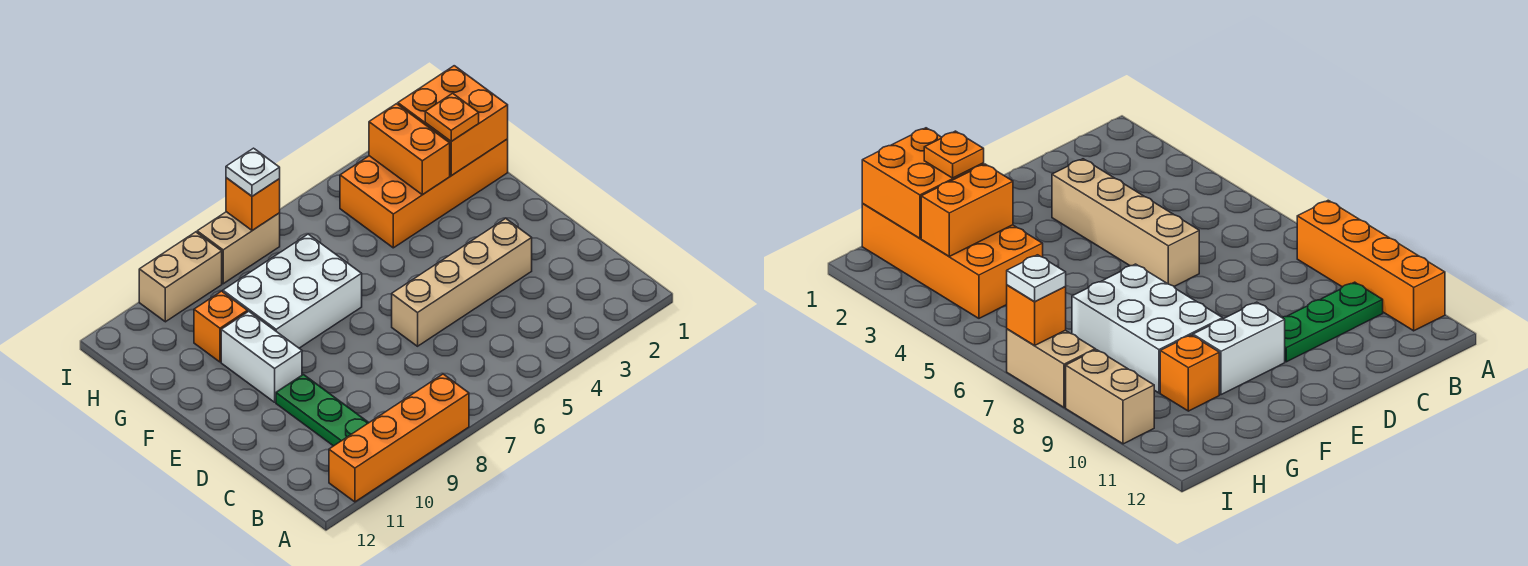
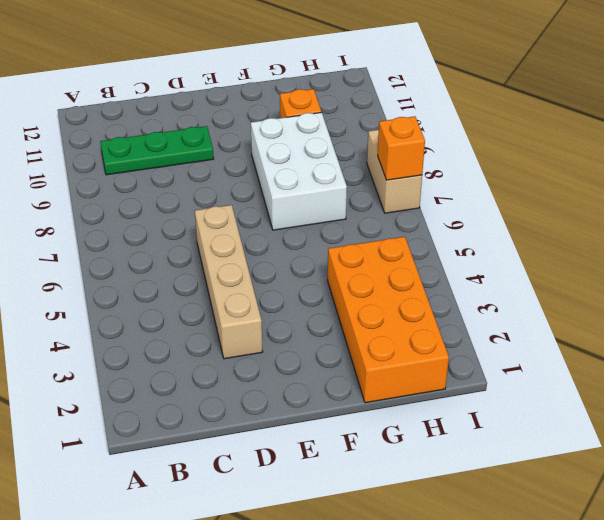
none -> orange brick A8:A11 level 1
none -> white brick E10:F10 level 1
none -> tan brick I9:I10 level 1

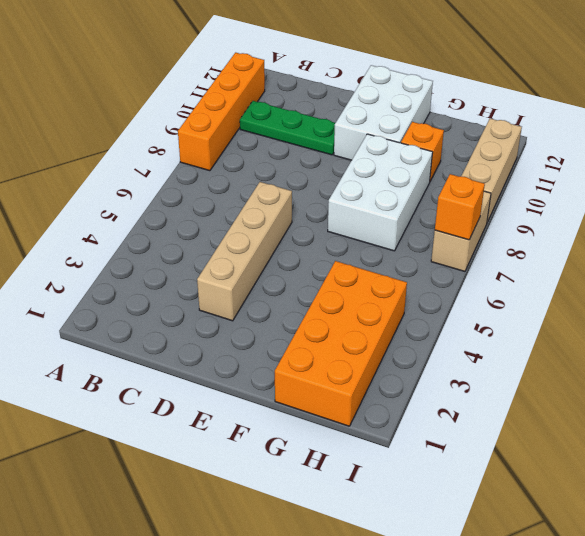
white brick E10:F12 level 1 -> white brick E10:F10 level 1
tan brick I9:I11 level 1 -> tan brick I9:I10 level 1
none -> orange brick G1:H2 level 2
none -> orange brick G3:H3 level 2
none -> orange plate G2 level 3

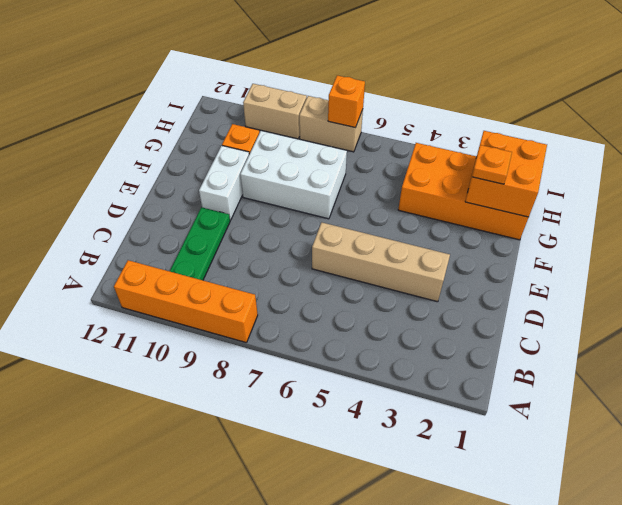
none -> orange brick G3:H3 level 2
none -> white plate I7 level 3

